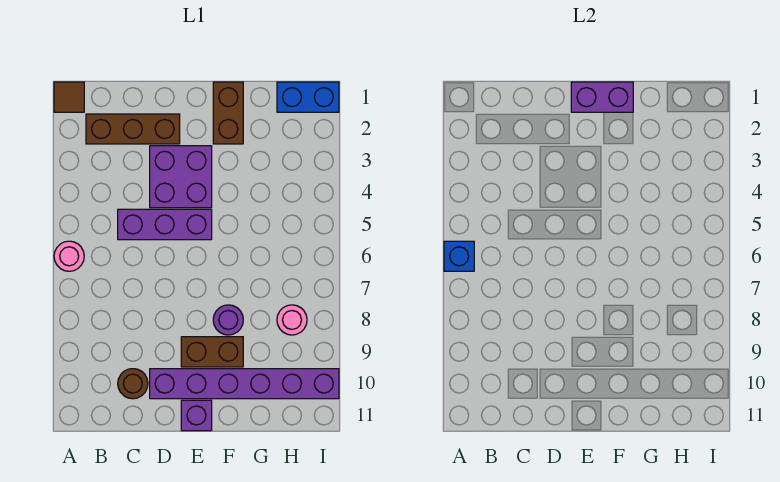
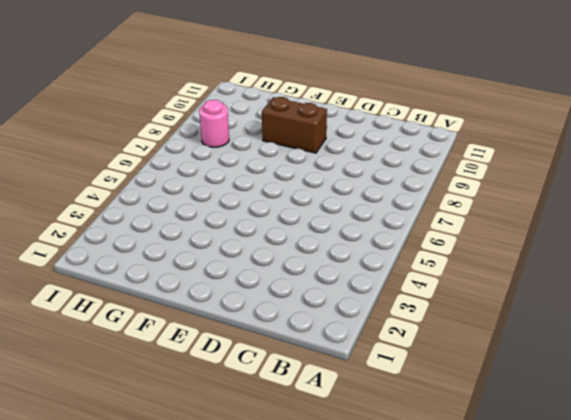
none -> brown tile A1 level 1
none -> pink round brick A6 level 1
none -> brown brick B2:D2 level 1

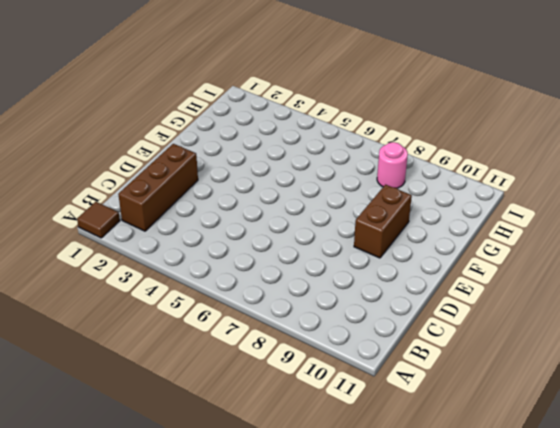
none -> pink round brick A6 level 1
none -> purple brick C5:E5 level 1
none -> brown round brick C10 level 1

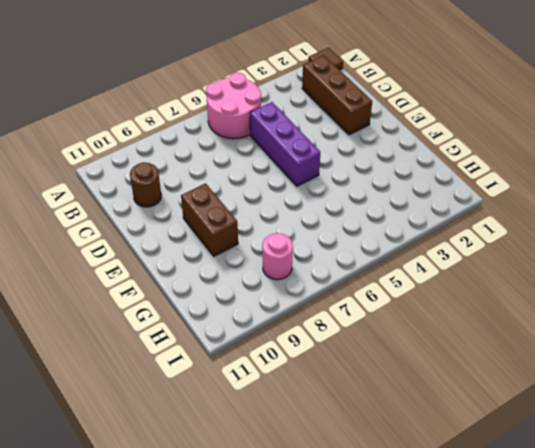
pink round brick A5:B6 level 1 -> pink round brick A6 level 1
none -> purple brick D3:E4 level 1
none -> purple brick D10:I10 level 1
none -> purple brick E11 level 1

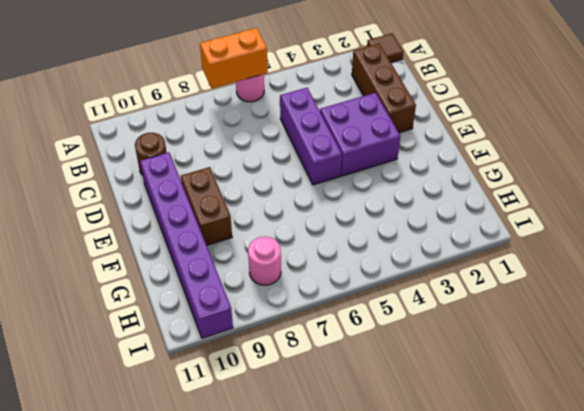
orange brick A6:A7 level 2 -> blue brick A6 level 2
none -> purple brick E11 level 1
none -> brown brick F1:F2 level 1
none -> purple round brick F8 level 1

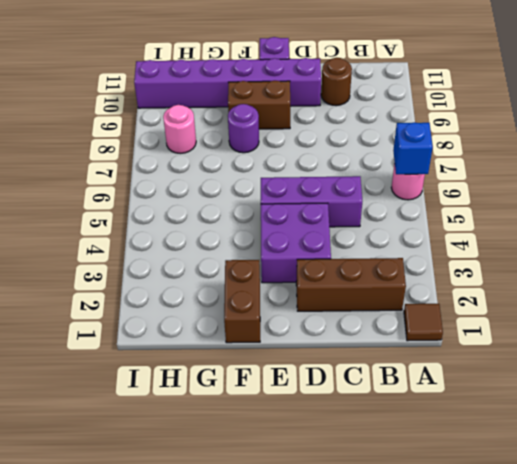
none -> blue brick H1:I1 level 1
none -> purple brick E1:F1 level 2

